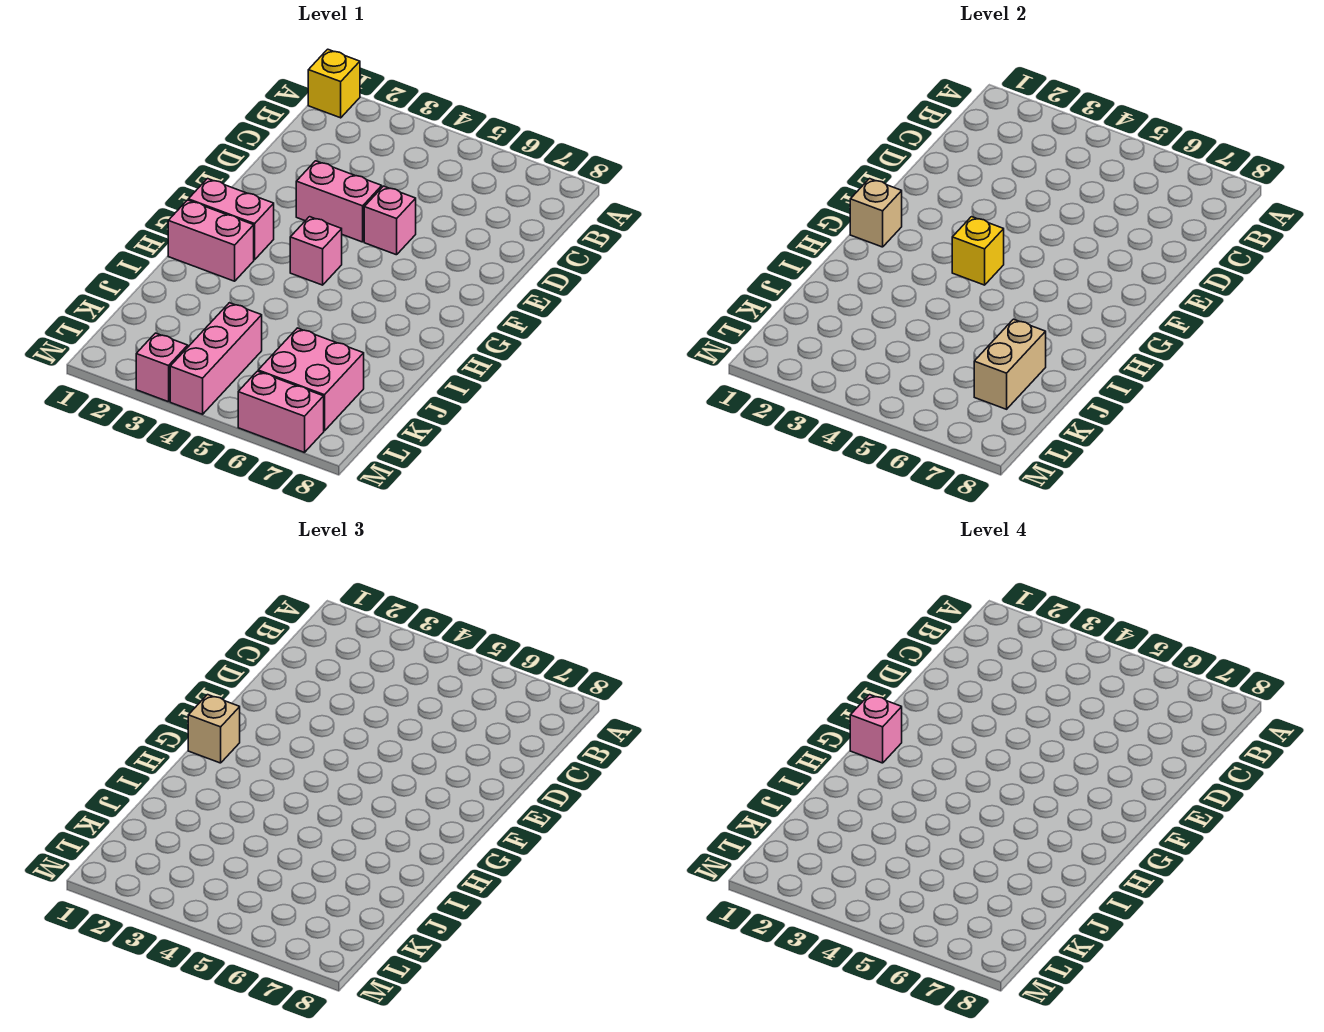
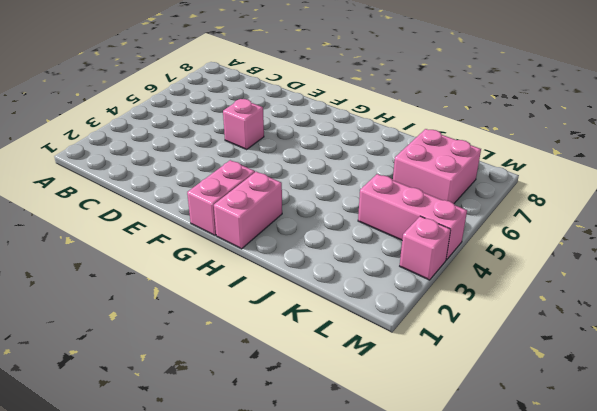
none -> yellow brick A1 level 1
none -> pink brick E3:E4 level 1
none -> pink brick G4 level 1

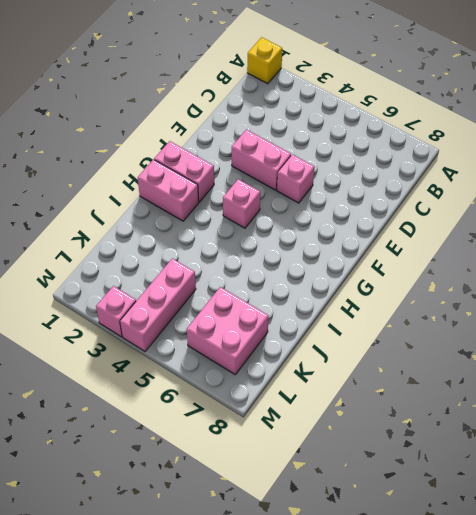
none -> pink brick M6:M7 level 1
none -> tan brick G1 level 2
none -> yellow brick G4 level 2

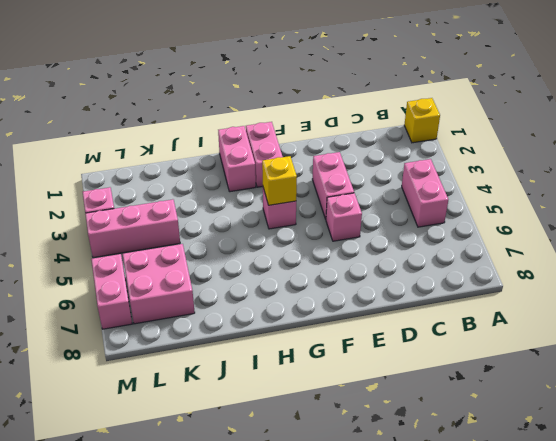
pink brick B4:B5 level 1 -> none
none -> tan brick G1 level 2
none -> tan brick J7:K7 level 2
none -> tan brick G1 level 3

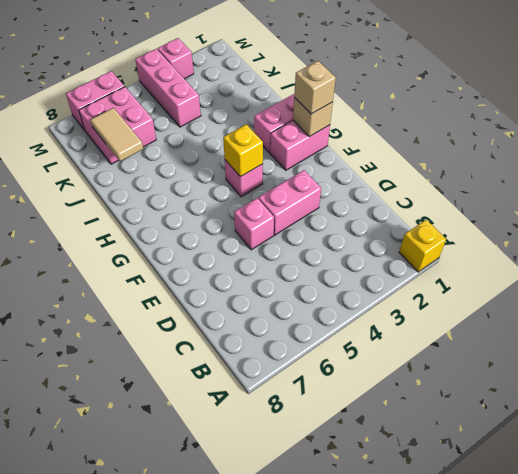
tan tile J7:K7 level 2 -> tan brick J7:K7 level 2
none -> pink brick G1 level 4

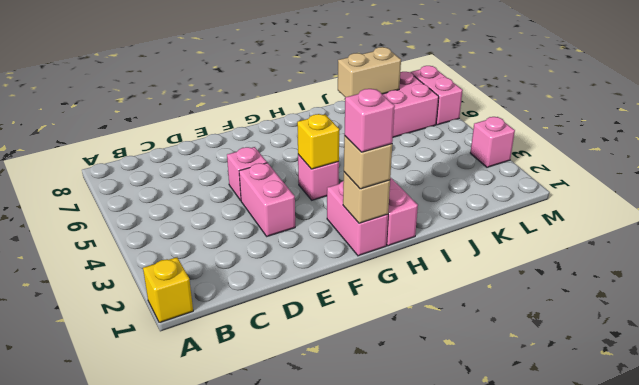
none -> pink brick K4:M4 level 1

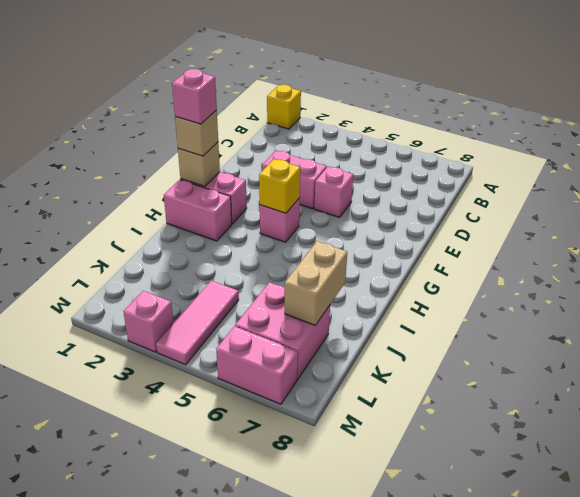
pink tile K4:M4 level 1 -> pink brick K4:M4 level 1

